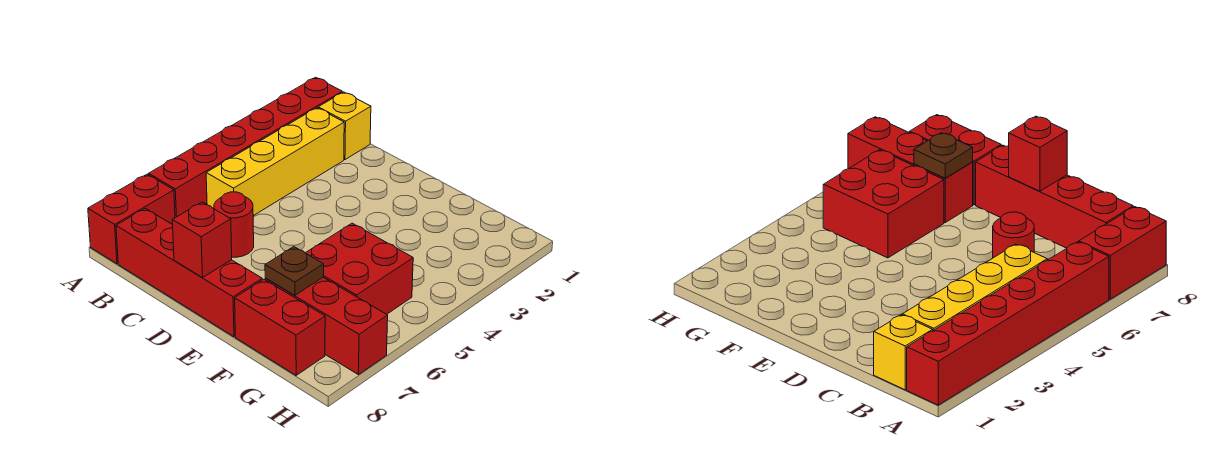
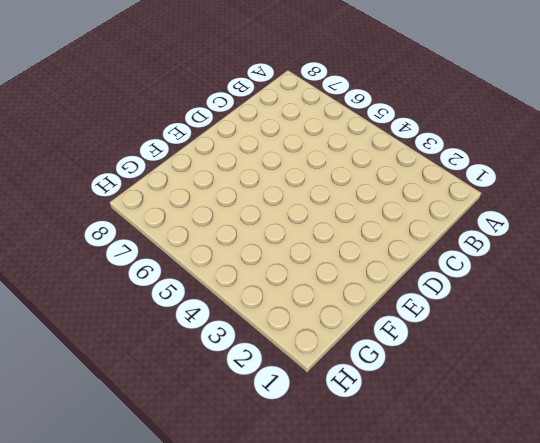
none -> red brick A1:A6 level 1
none -> red brick A7:A8 level 1

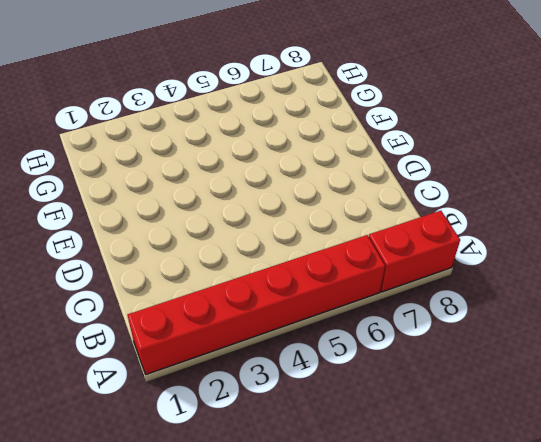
none -> yellow brick B1 level 1
none -> yellow brick B2:B5 level 1

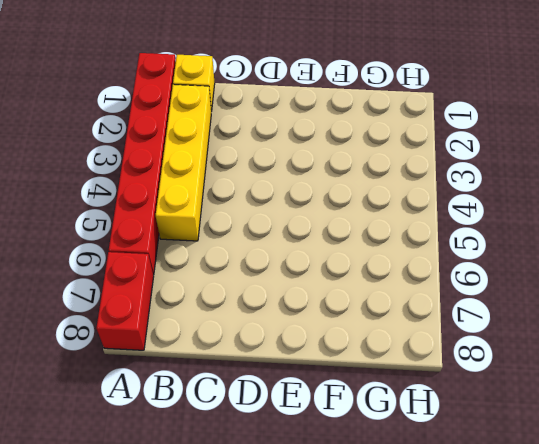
none -> red brick B8:E8 level 1
none -> red round brick C6 level 1

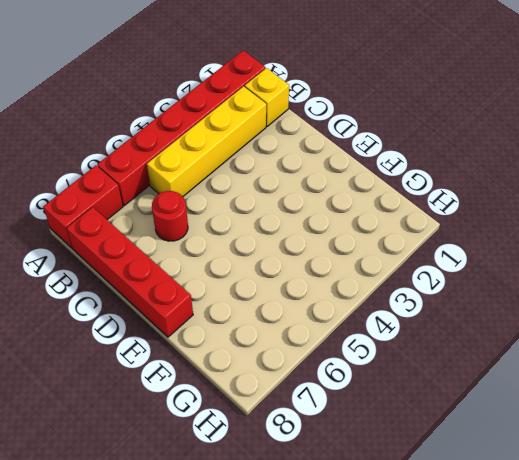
none -> red brick F5:G6 level 1
none -> red brick F7:H7 level 1

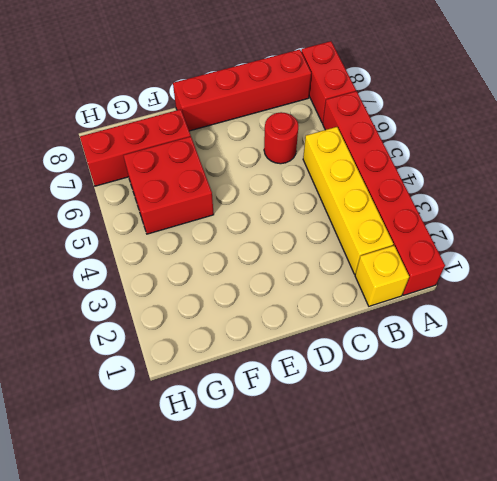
none -> red brick F8:G8 level 1
none -> red brick D8 level 2

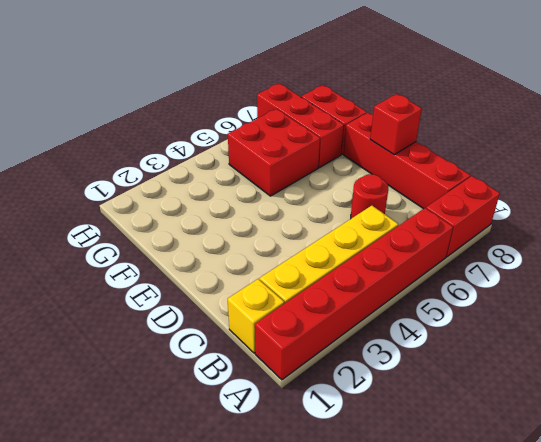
none -> brown plate F7 level 2

